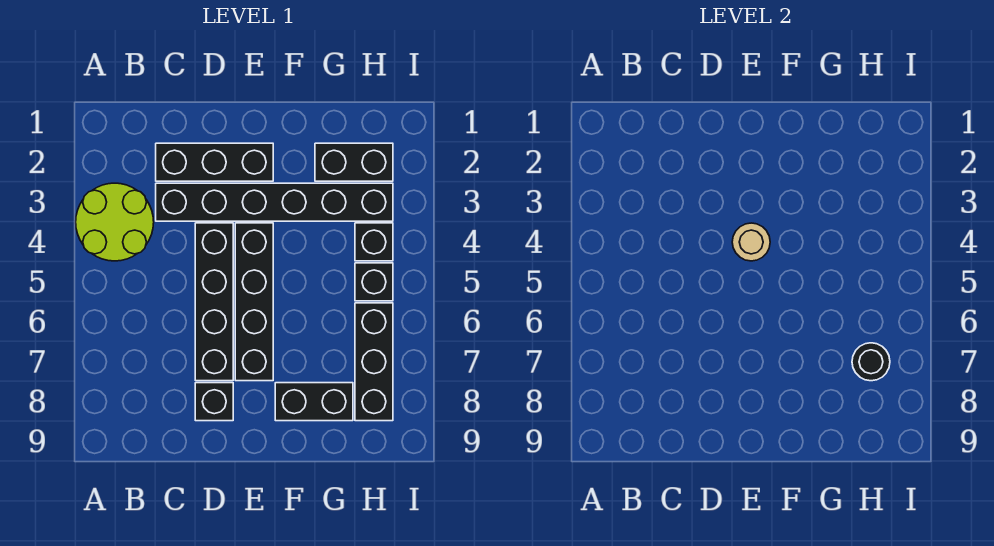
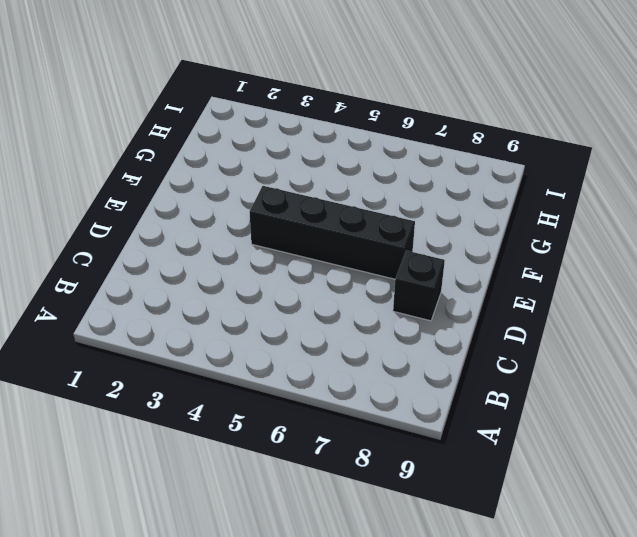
none -> lime round brick A3:B4 level 1
none -> black brick C2:E2 level 1
none -> black brick C3:H3 level 1

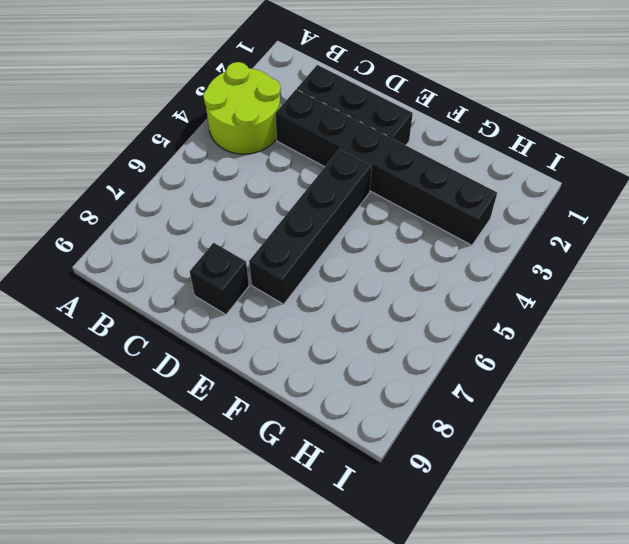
none -> black brick D4:D7 level 1
none -> black brick F8:G8 level 1
none -> black brick G2:H2 level 1

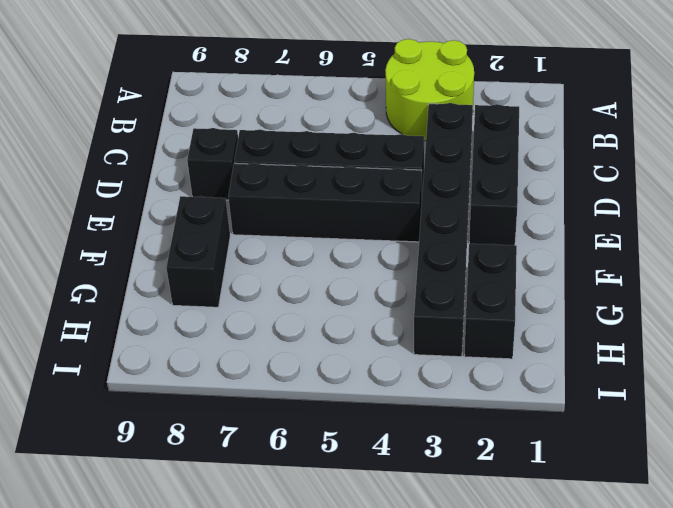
none -> black brick H4 level 1
none -> black brick H5 level 1
none -> black brick H6:H8 level 1

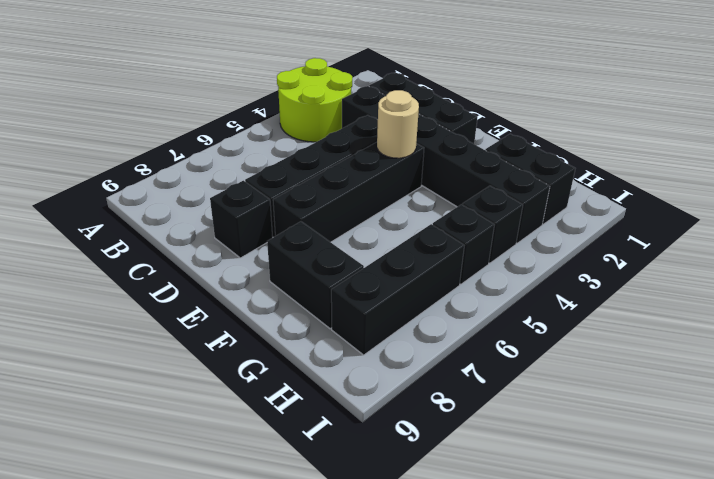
none -> black round brick H7 level 2

